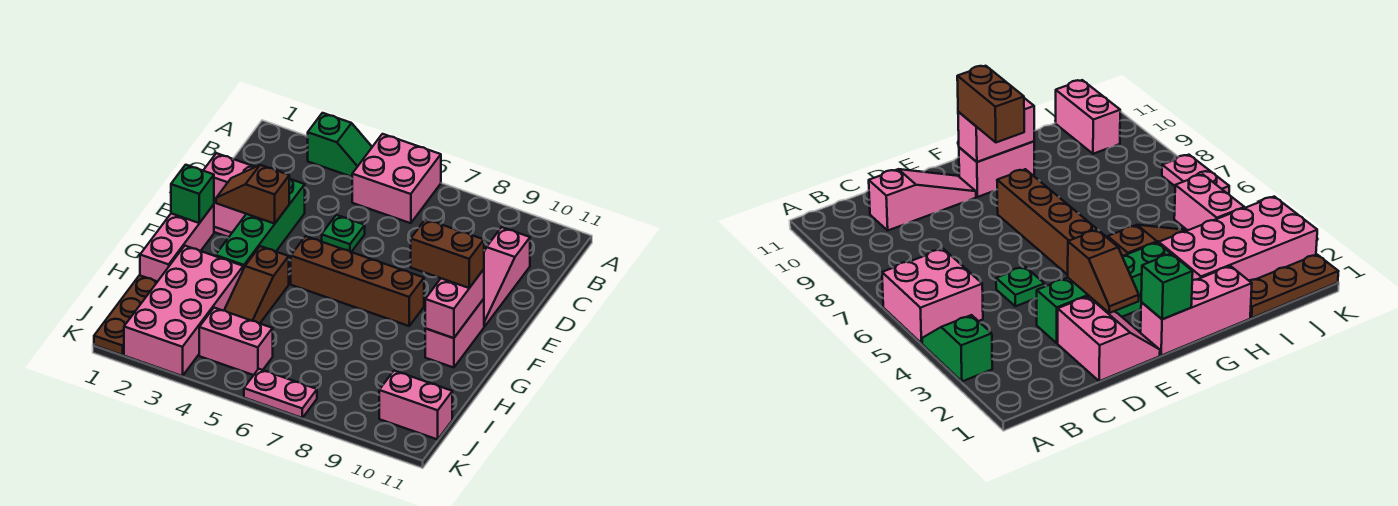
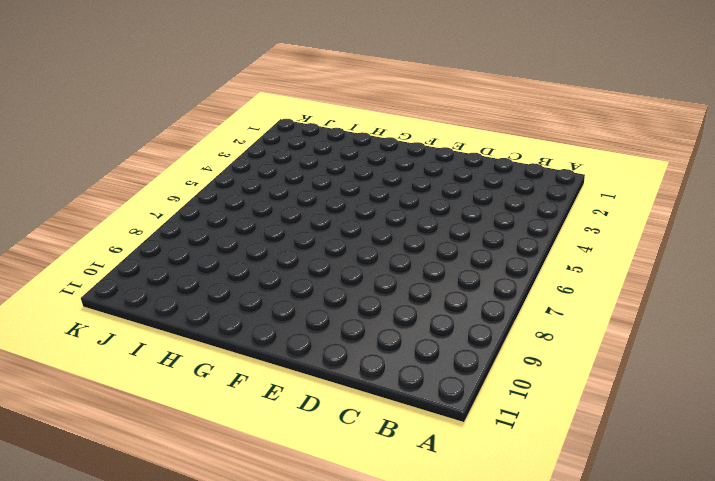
none -> green slope A3:A4 level 1 top 3
none -> pink brick A5:B6 level 1
none -> pink slope C10:E10 level 1 top C

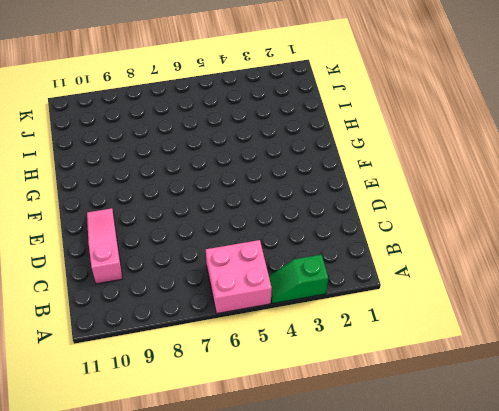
none -> pink slope D1:E2 level 1 top D
none -> green brick D3:G3 level 1
none -> green plate D5 level 1

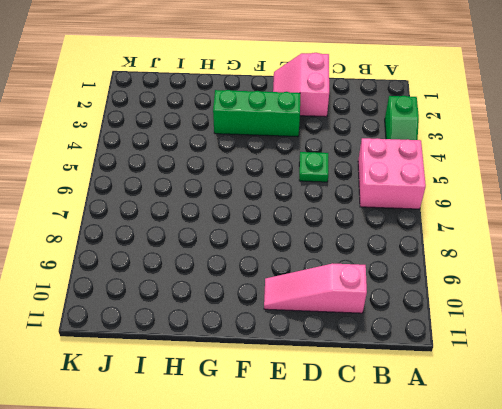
green brick E3:G3 level 1 -> green brick D3:G3 level 1
none -> pink brick F1:H1 level 1
none -> brown brick F5:F8 level 1
none -> pink brick F10:G10 level 1

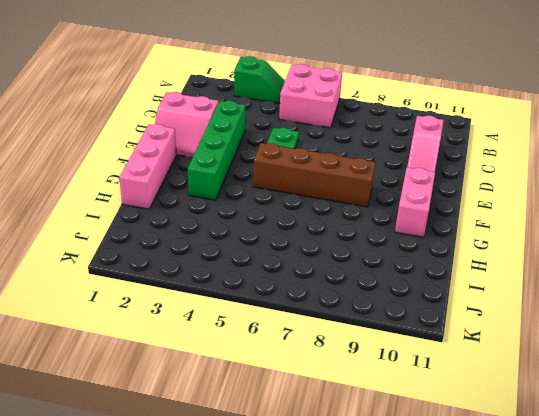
none -> brown slope G4:I4 level 1 top G
none -> pink brick H2:K3 level 1
none -> brown plate I1:K1 level 1

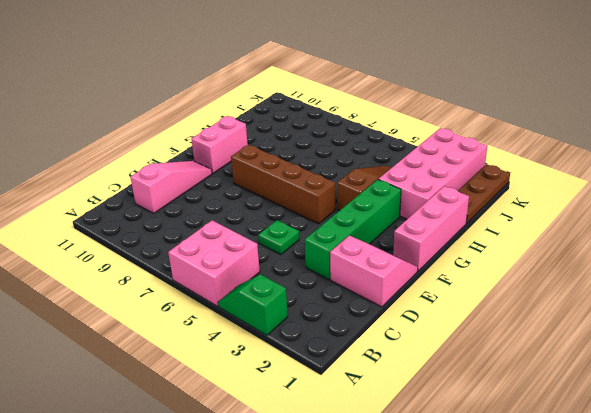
none -> pink brick J4:J5 level 1
none -> pink brick J10:J11 level 1
none -> pink plate K6:K7 level 1

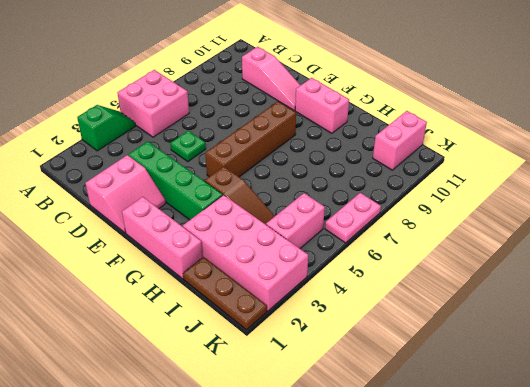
none -> brown slope E2:E3 level 2 top 3
none -> green brick F1 level 2
none -> pink brick F10:G10 level 2

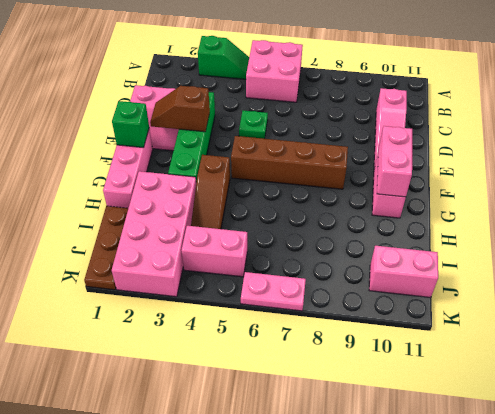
none -> brown brick F9:F10 level 3

